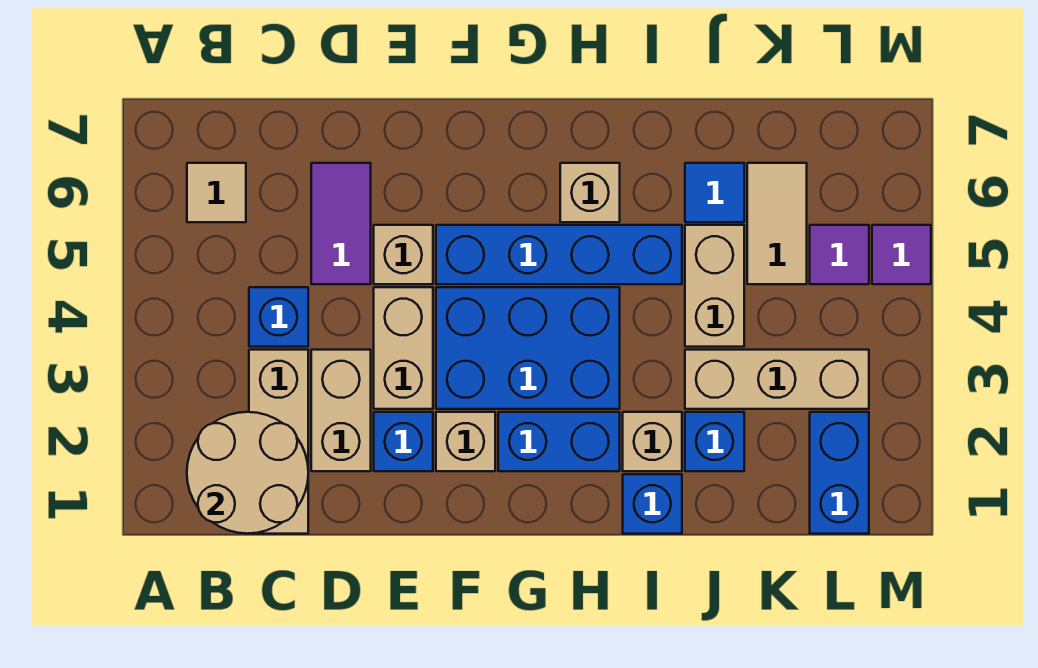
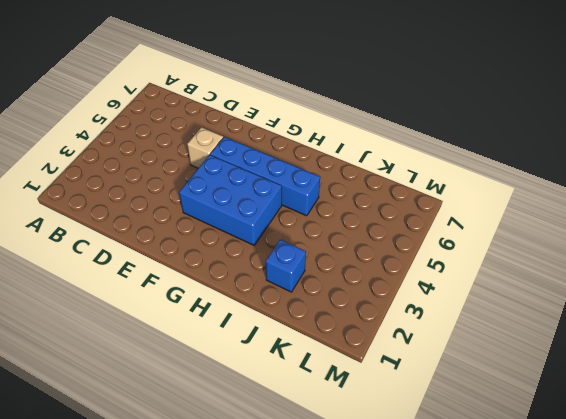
none -> tan tile B6 level 1
none -> tan brick C1:C3 level 1
none -> blue brick C4 level 1

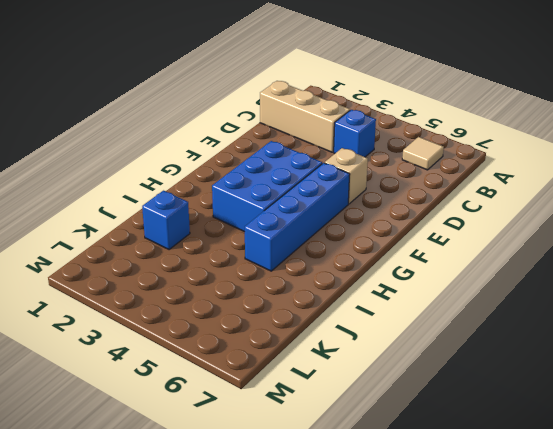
none -> tan brick D2:D3 level 1
none -> purple tile D5:D6 level 1
none -> blue brick E2 level 1

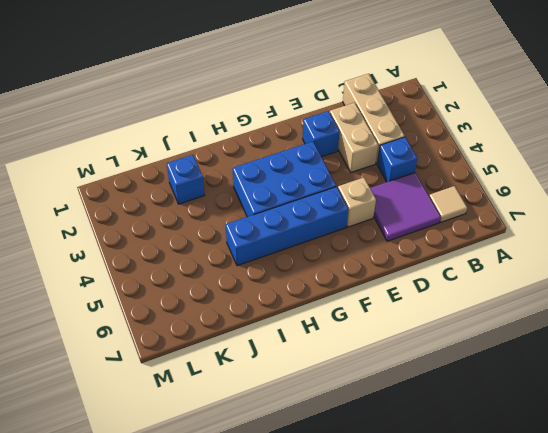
purple tile C5:D6 level 1 -> purple tile D5:D6 level 1
none -> tan brick E3:E4 level 1
none -> tan brick F2 level 1
none -> blue brick G2:H2 level 1

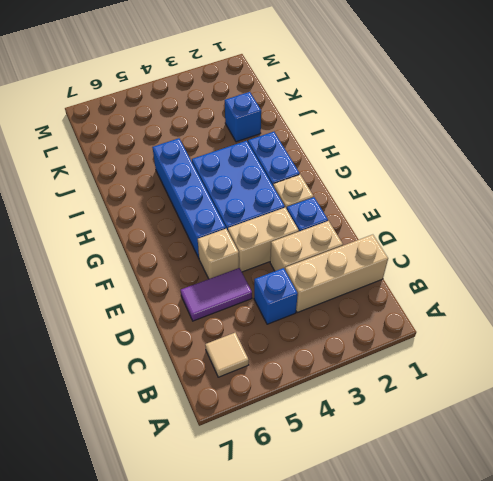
none -> tan brick H6 level 1
none -> blue brick I1 level 1
none -> tan brick I2 level 1

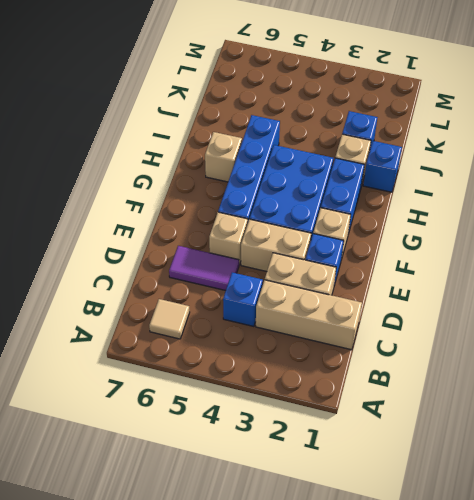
none -> tan brick J3:L3 level 1
none -> tan brick J4:J5 level 1
none -> blue tile J6 level 1

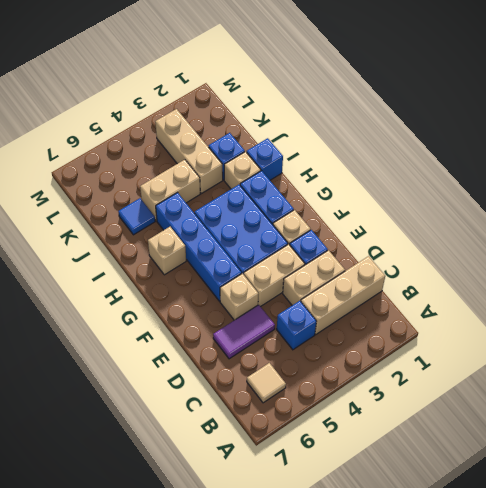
none -> tan tile K5:K6 level 1
none -> blue brick L1:L2 level 1
none -> purple tile L5 level 1

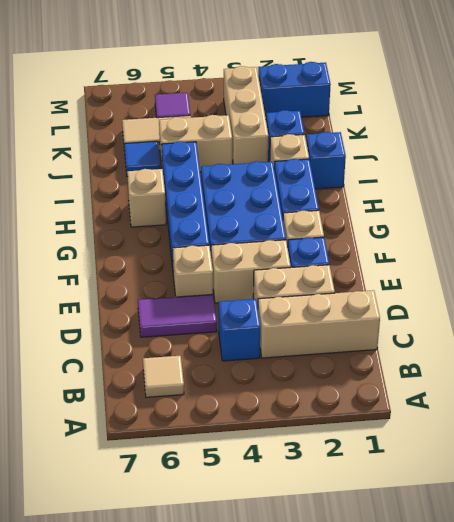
none -> purple tile M5 level 1
none -> tan round brick B1:C2 level 2

